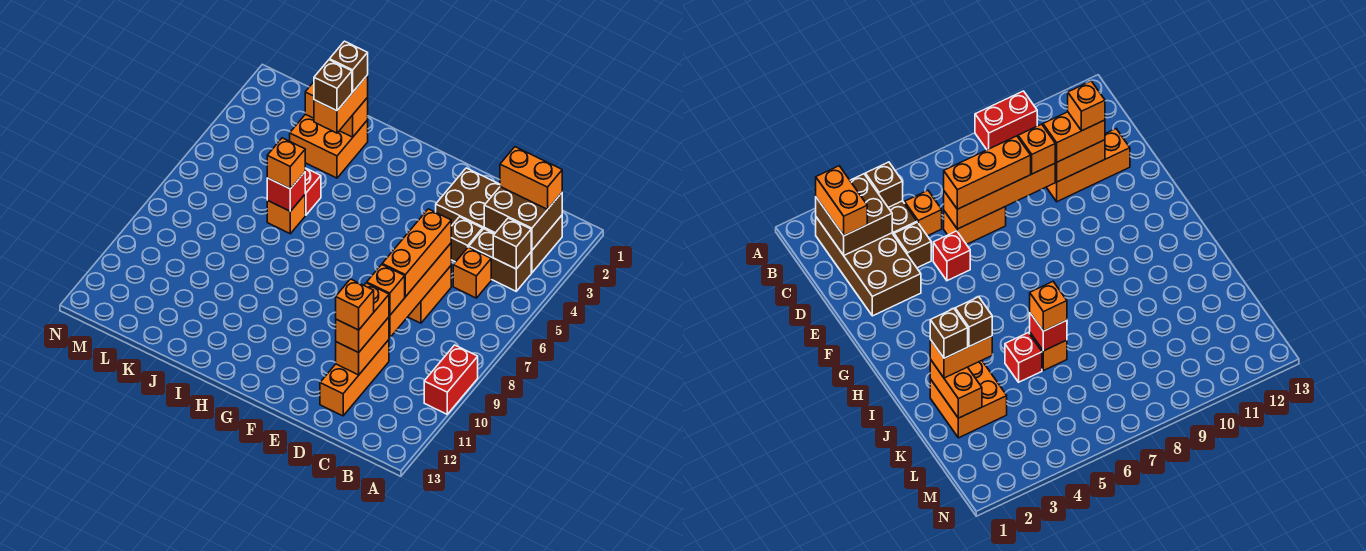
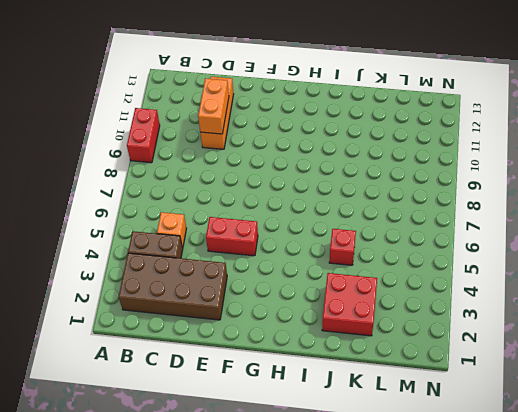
red brick E5:F5 level 1 -> red brick E5 level 1
red brick J2:K3 level 1 -> orange brick J2:K3 level 1
none -> brown brick D4 level 1
none -> orange brick D6:D7 level 1
none -> orange brick J6 level 1

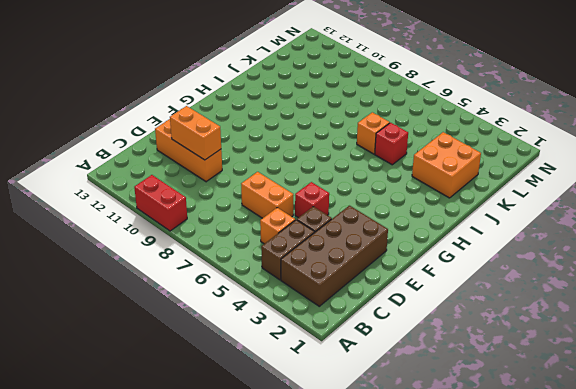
none -> brown brick B2:C3 level 2
none -> brown brick B4 level 2
none -> orange brick D6:D9 level 2

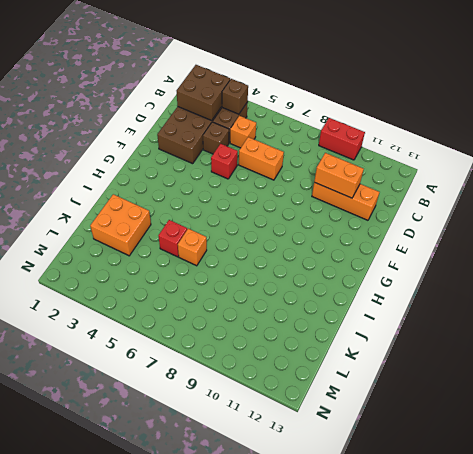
none -> orange brick D6:D9 level 2
none -> orange brick J2:K2 level 2
none -> red brick J6 level 2

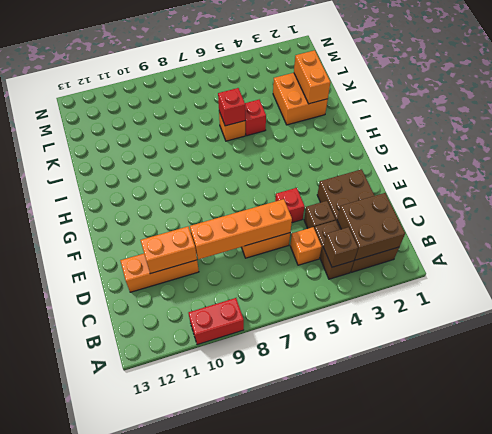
none -> orange brick B2:C2 level 3
none -> orange brick D6:D8 level 3
none -> orange brick D9 level 3

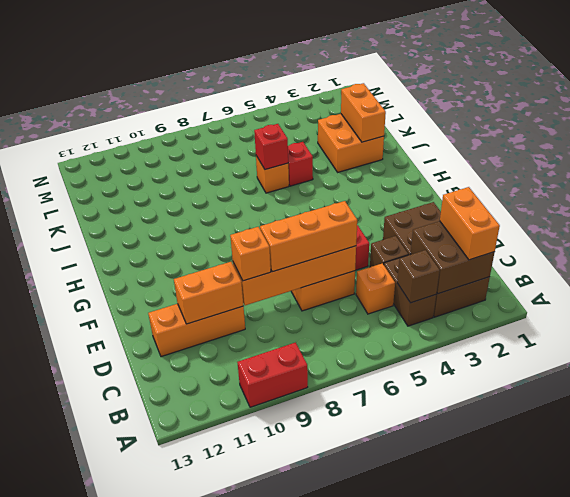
none -> orange brick D10:D11 level 3
none -> orange brick J2:J3 level 3
none -> orange brick J6 level 3

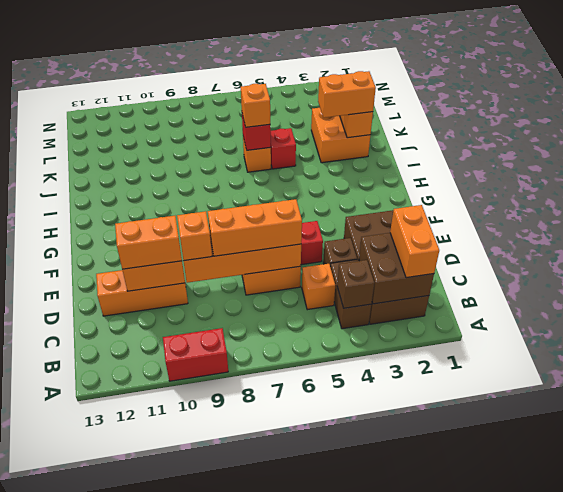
none -> orange brick D11 level 4
none -> brown brick J2 level 4
none -> brown brick J3 level 4

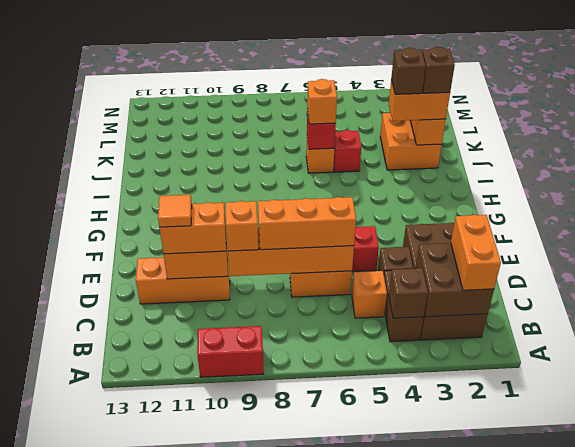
orange tile D11 level 4 -> orange brick D11 level 4

